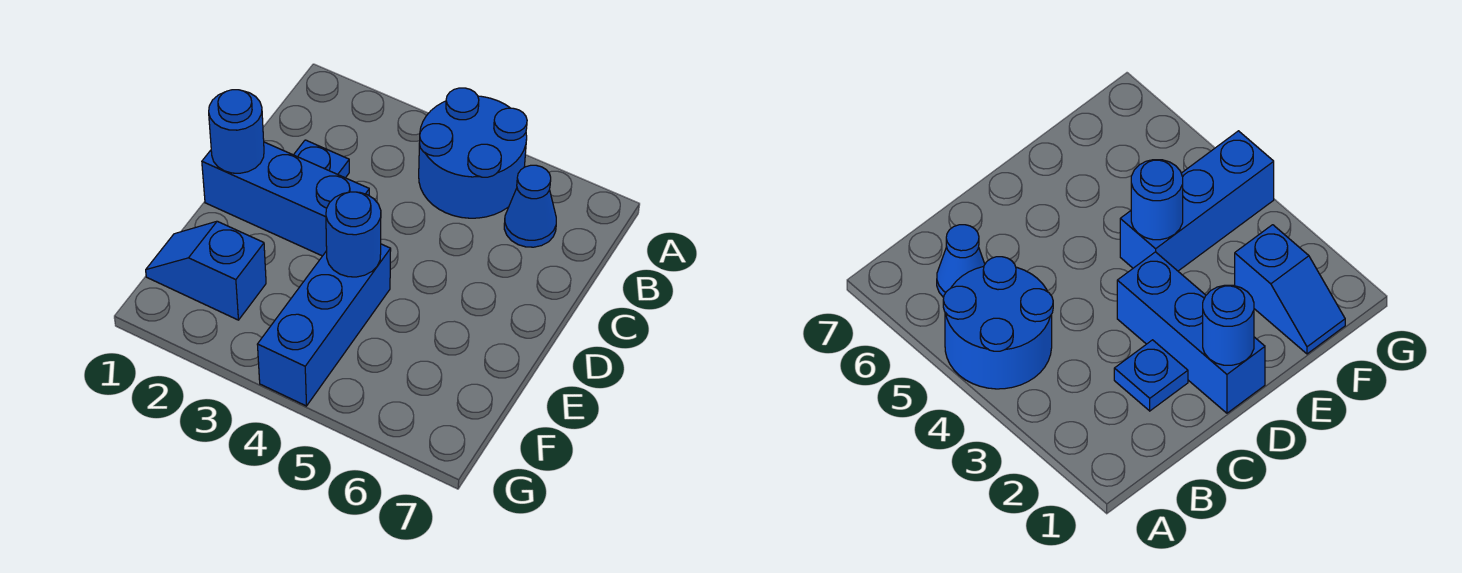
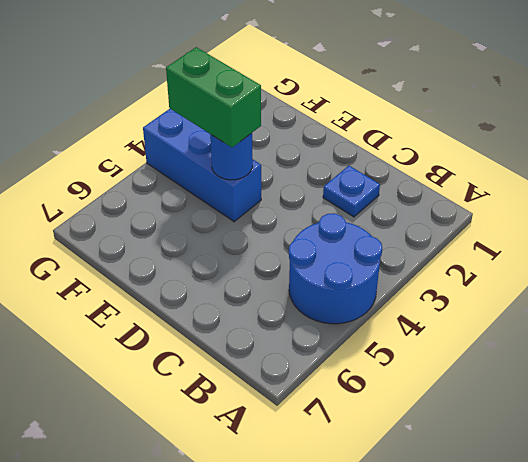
green brick E4:F4 level 3 -> none
none -> blue cone B6 level 1
none -> blue brick D1:D3 level 1

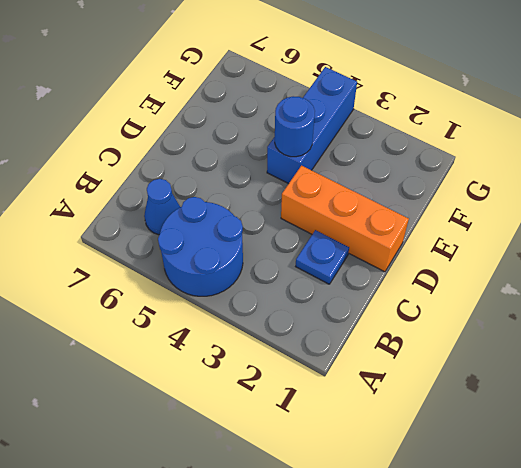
orange brick D1:D3 level 1 -> blue brick D1:D3 level 1
none -> blue slope F1:F2 level 1 top 2
none -> blue round brick D1 level 2

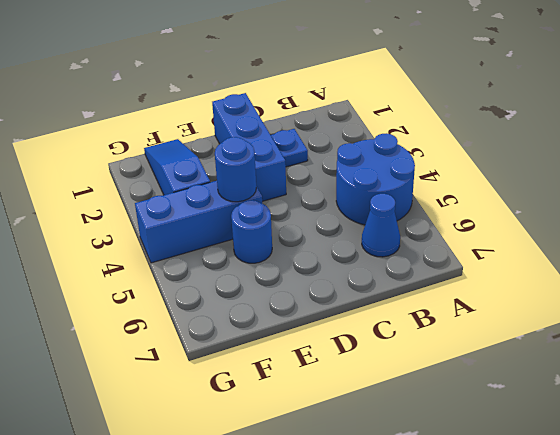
blue round brick E5 level 1 -> blue round brick D1 level 2
blue slope F1:F3 level 1 top 3 -> blue slope F1:F2 level 1 top 2

